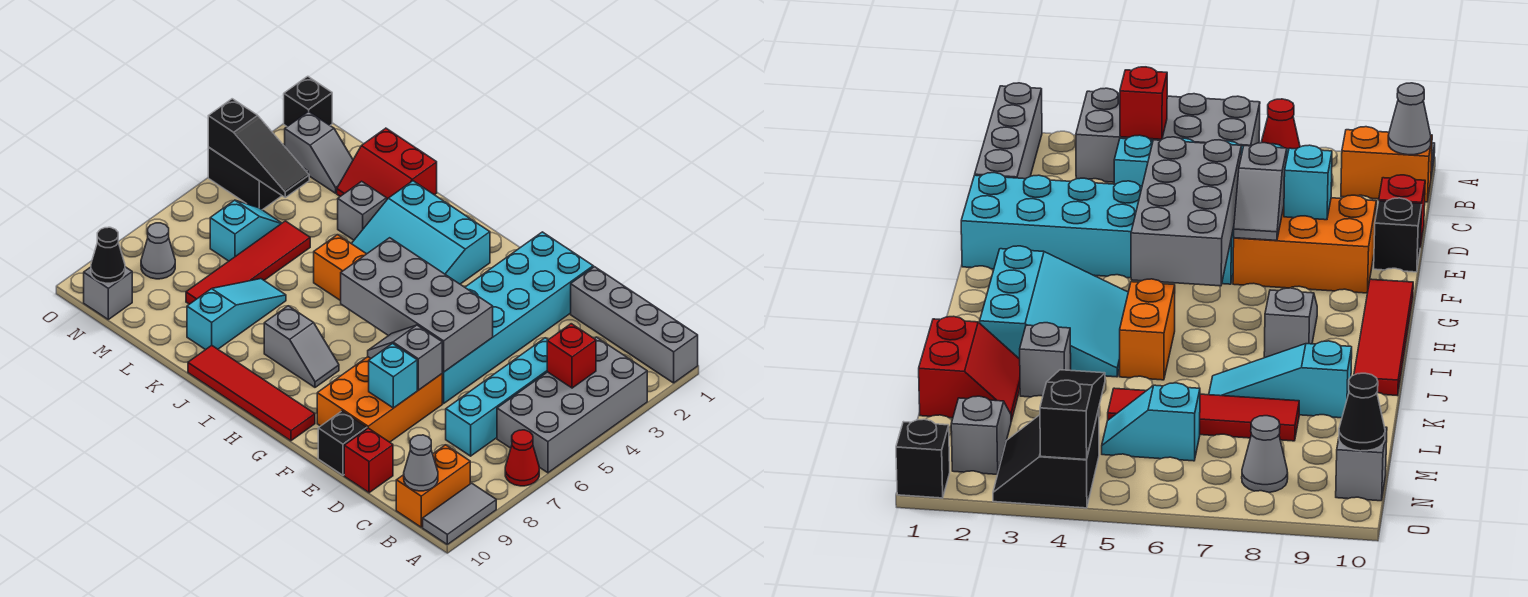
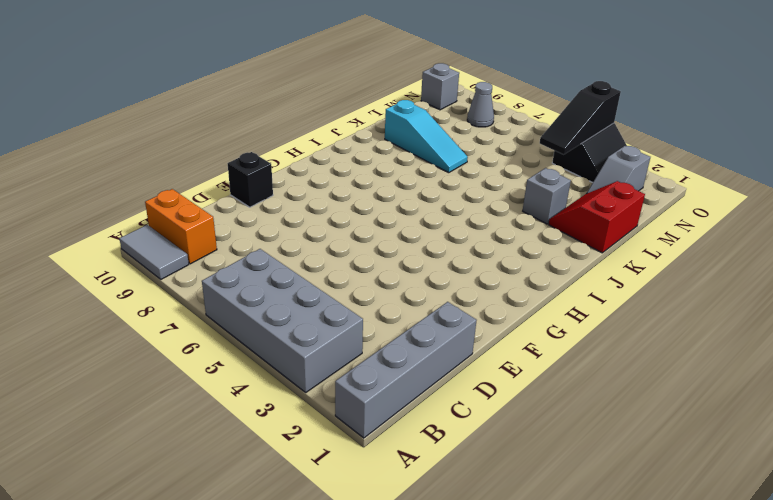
none -> red cone A7 level 1
none -> cyan brick C4:C7 level 1
none -> red brick D10 level 1
none -> cyan brick E1:F6 level 1

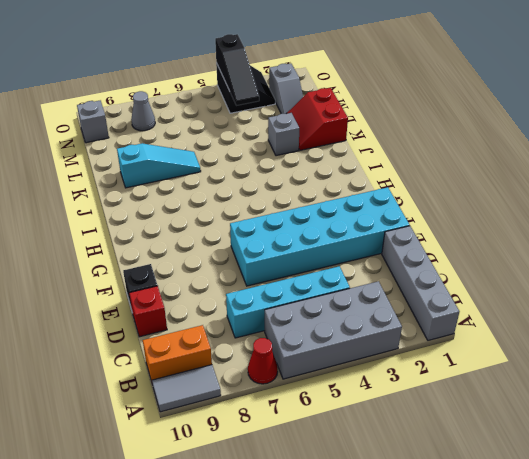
none -> orange brick E7:F9 level 1
none -> red tile G10:J10 level 1
none -> cyan slope H2:J4 level 1 top 2
none -> grey slope H8:I8 level 1 top I

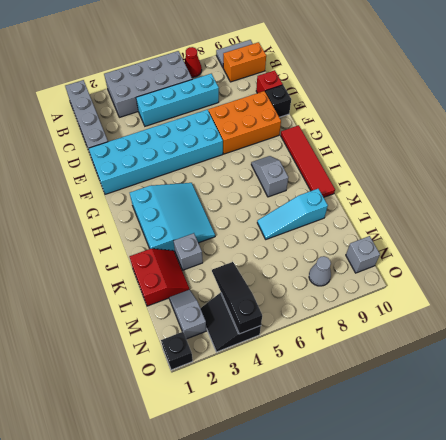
none -> orange brick I5:J5 level 1
none -> red tile L5:L8 level 1
none -> cyan slope M5:M6 level 1 top 6
none -> red brick B4 level 2

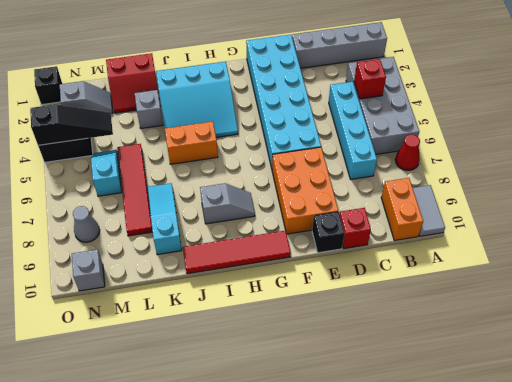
none -> grey cone B10 level 2
none -> grey brick E5:H6 level 2
none -> grey slope E7:F7 level 2 top E
none -> cyan brick E8 level 2

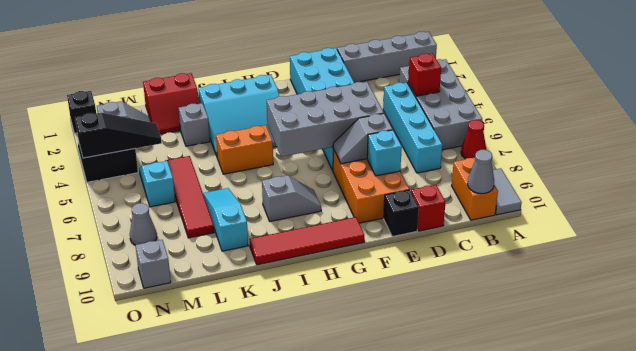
none -> black cone N10 level 2

